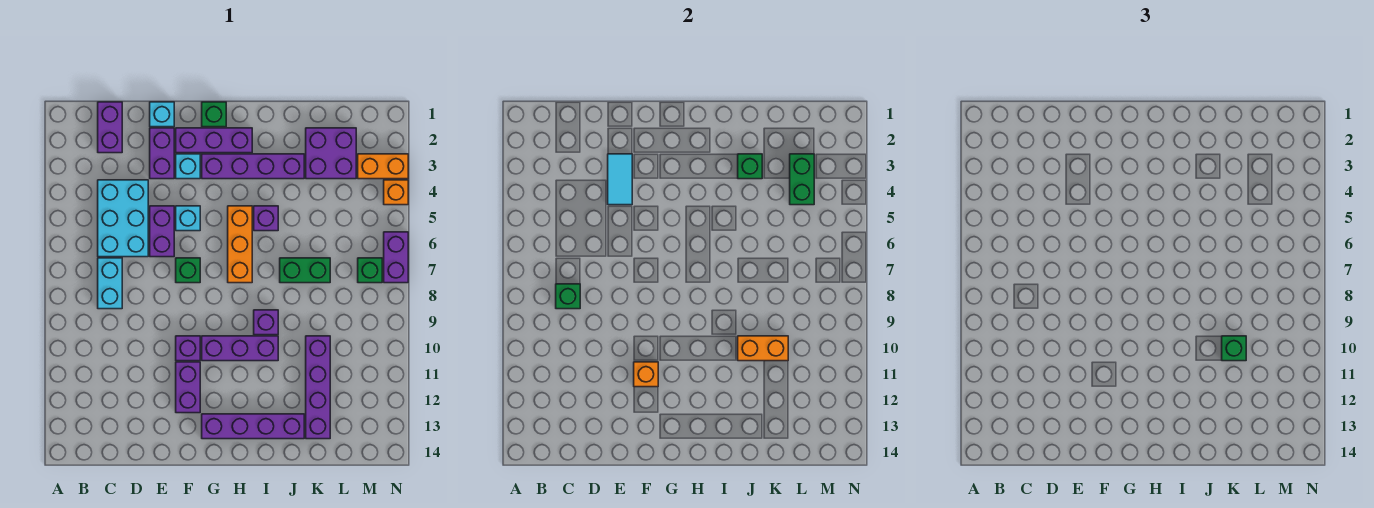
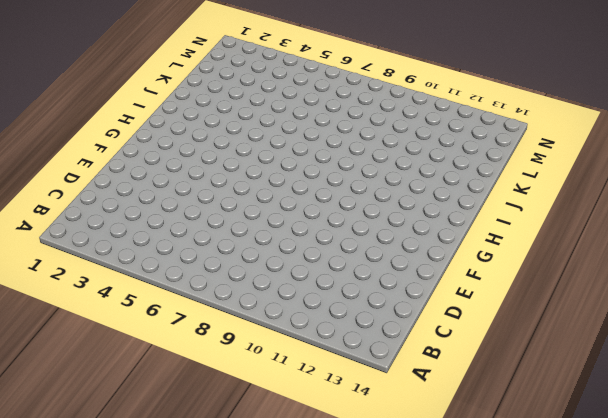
none -> purple brick C1:C2 level 1
none -> cyan brick C4:D6 level 1
none -> cyan brick C7:C8 level 1
none -> cyan brick E1 level 1

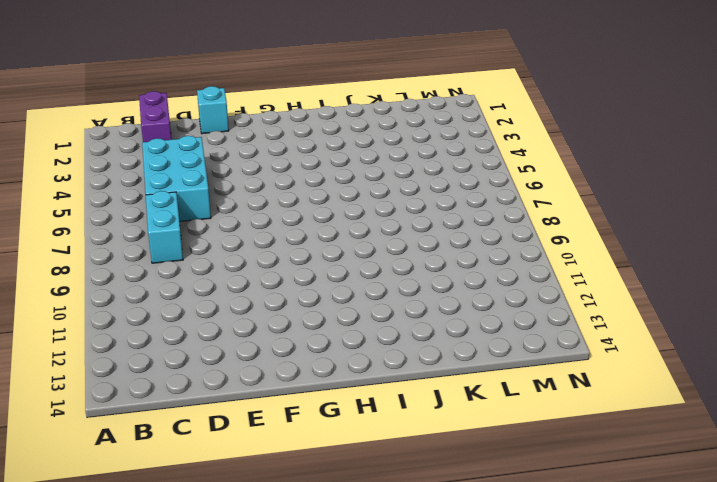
none -> purple brick E2:E3 level 1
none -> purple brick E5:E6 level 1
none -> purple brick F2:H2 level 1
none -> cyan brick F3 level 1

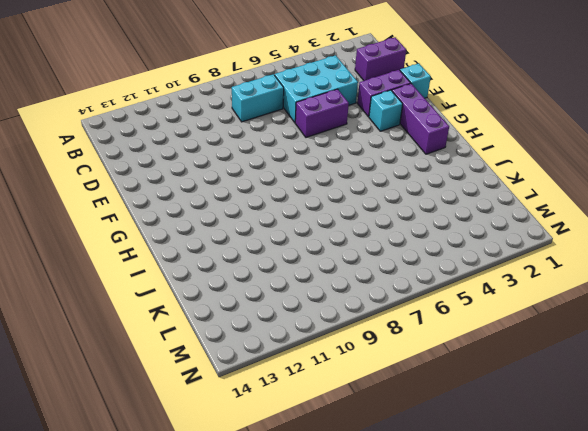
none -> cyan brick F5 level 1
none -> green brick F7 level 1
none -> purple brick F10 level 1
none -> purple brick F11:F12 level 1

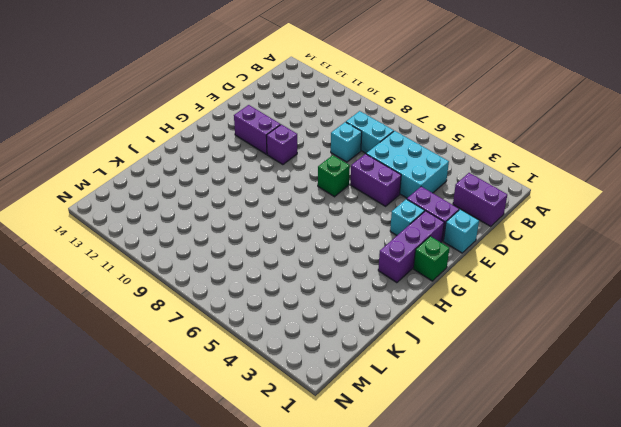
cyan brick D8 level 1 -> cyan brick F5 level 1
none -> purple brick G3:J3 level 1
none -> purple brick G10:I10 level 1
none -> purple brick G13:J13 level 1
none -> orange brick H5:H7 level 1

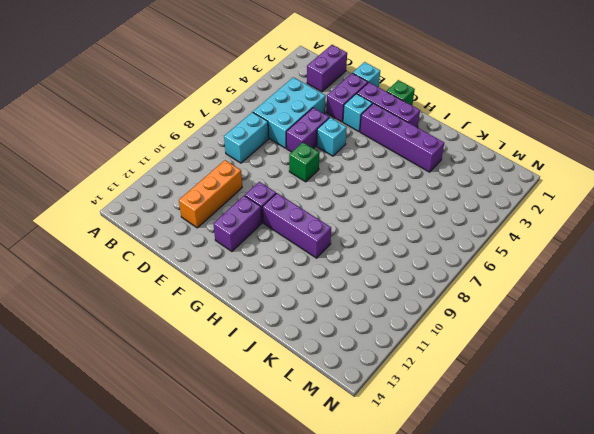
orange brick D10:D12 level 1 -> orange brick H5:H7 level 1
none -> purple brick G13:J13 level 1
none -> purple brick I5 level 1
none -> purple brick I9 level 1
none -> green brick J7:K7 level 1

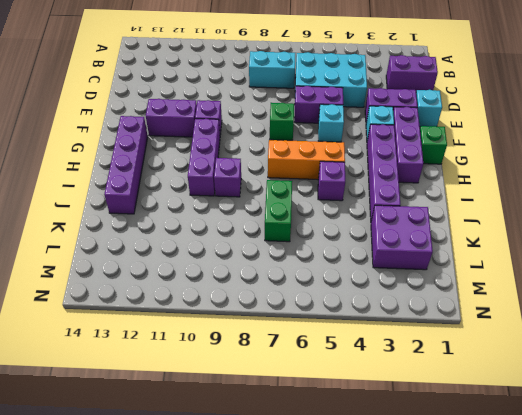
none -> purple brick K10:K13 level 1
none -> orange brick M3:N3 level 1
none -> green brick M7 level 1
none -> orange brick N4 level 1

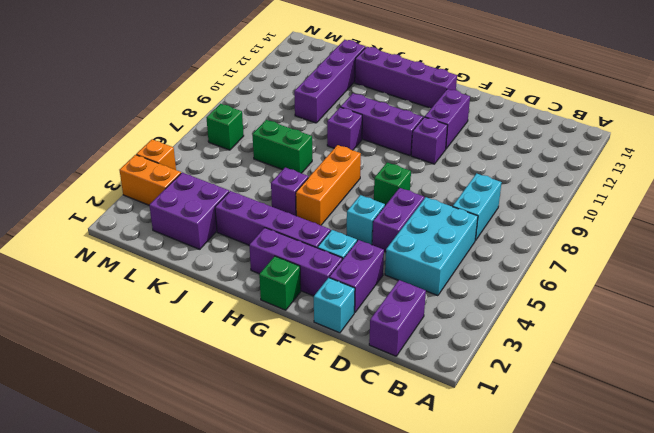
none -> purple brick N6:N7 level 1
none -> green brick C8 level 2
none -> cyan tile E3:E4 level 2
none -> orange brick F11 level 2

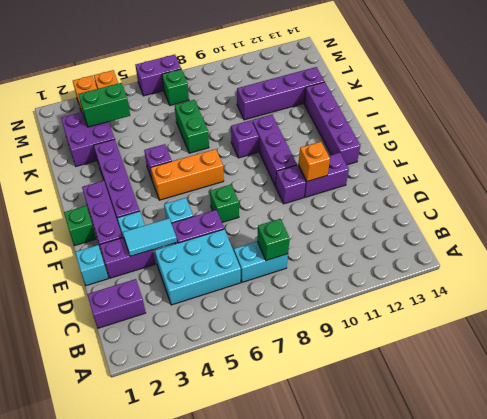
none -> green brick J3 level 2
none -> orange brick J10:K10 level 2
none -> green brick K10 level 3

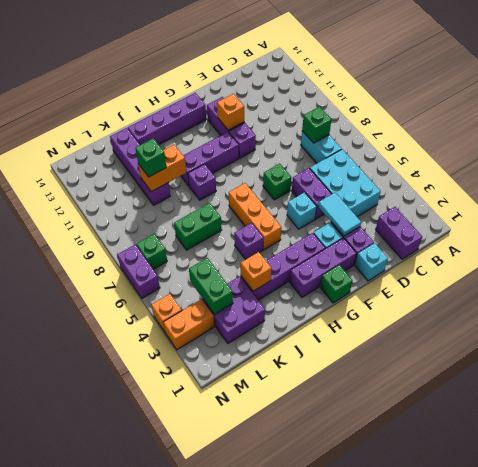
orange brick J3 level 2 -> green brick J3 level 2

